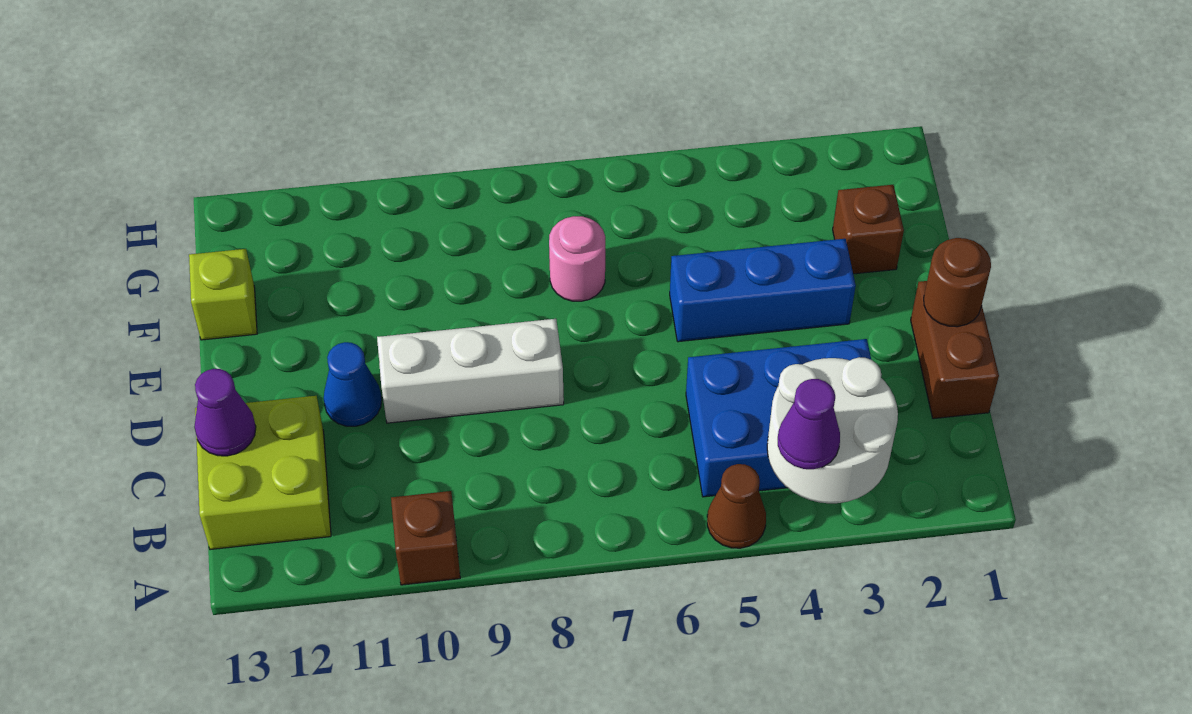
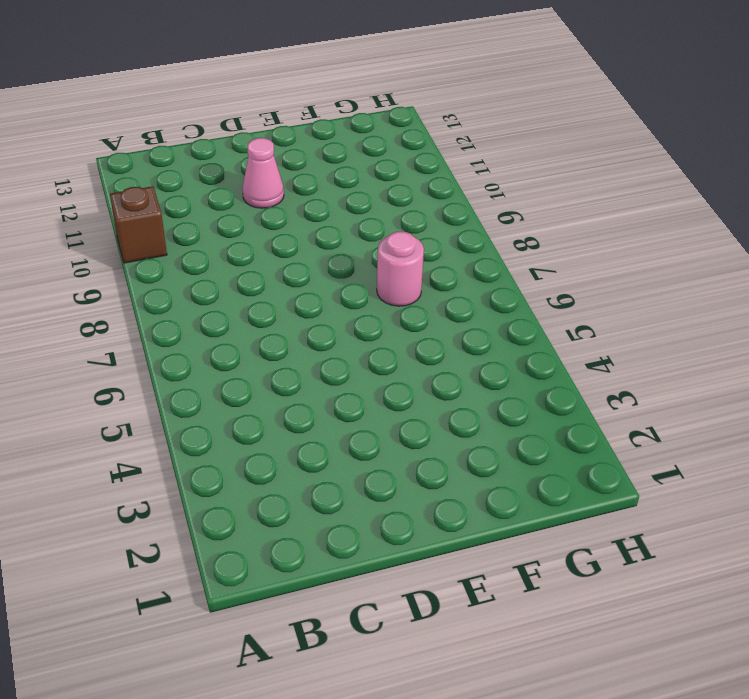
pink cone D11 level 1 -> blue cone D11 level 1
none -> brown cone A5 level 1
none -> blue brick B3:C5 level 1
none -> lime brick B12:C13 level 1

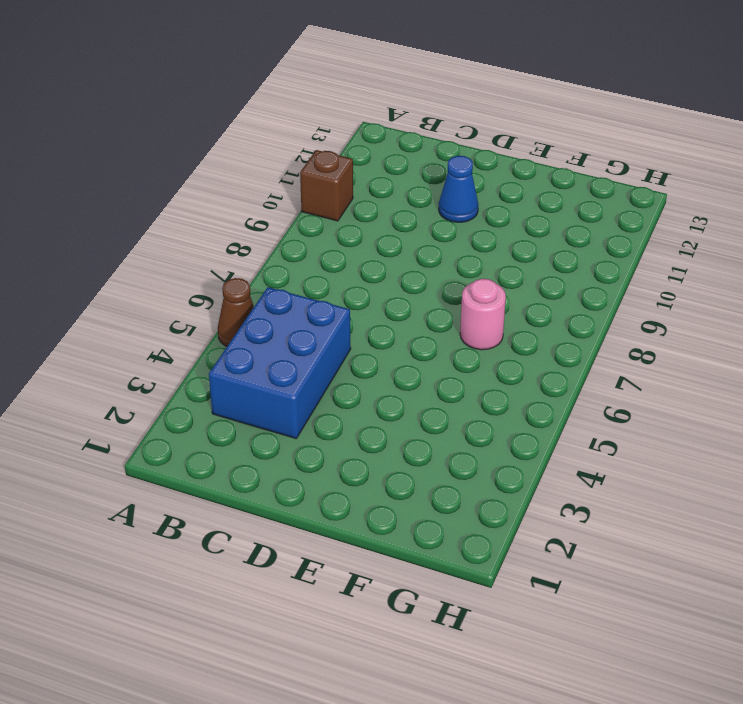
none -> lime brick B12:C13 level 1
none -> brown brick C1:D1 level 1
none -> white brick D8:D10 level 1

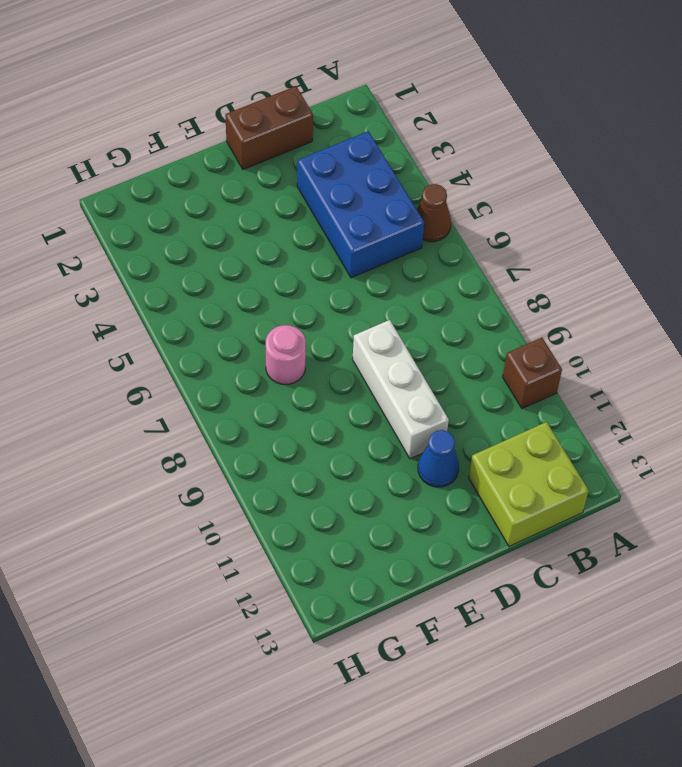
none -> blue brick E3:E5 level 1
none -> brown brick F2 level 1
none -> lime brick F13 level 1

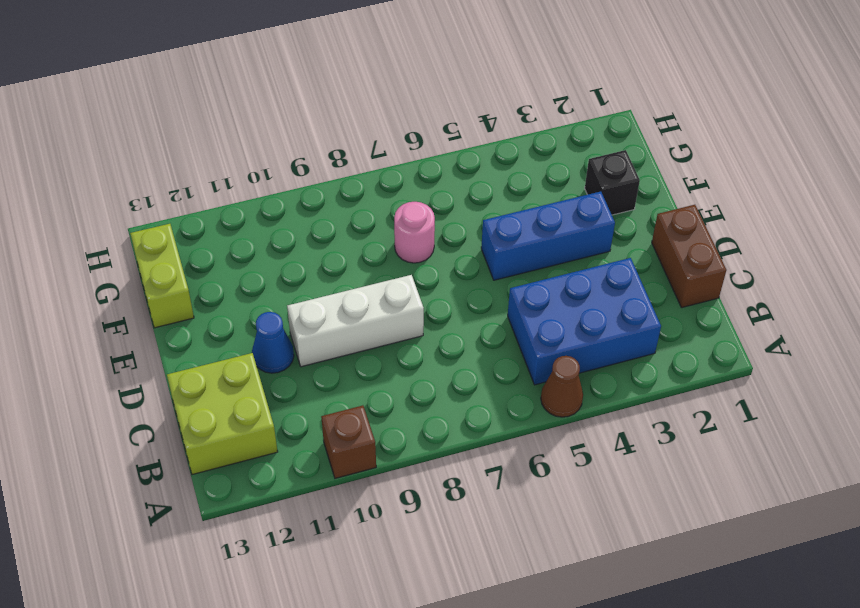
black brick F2 level 1 -> brown brick F2 level 1
lime brick F13:G13 level 1 -> lime brick F13 level 1
none -> white round brick A3:B4 level 2
none -> purple cone C13 level 2
none -> brown round brick D1 level 2

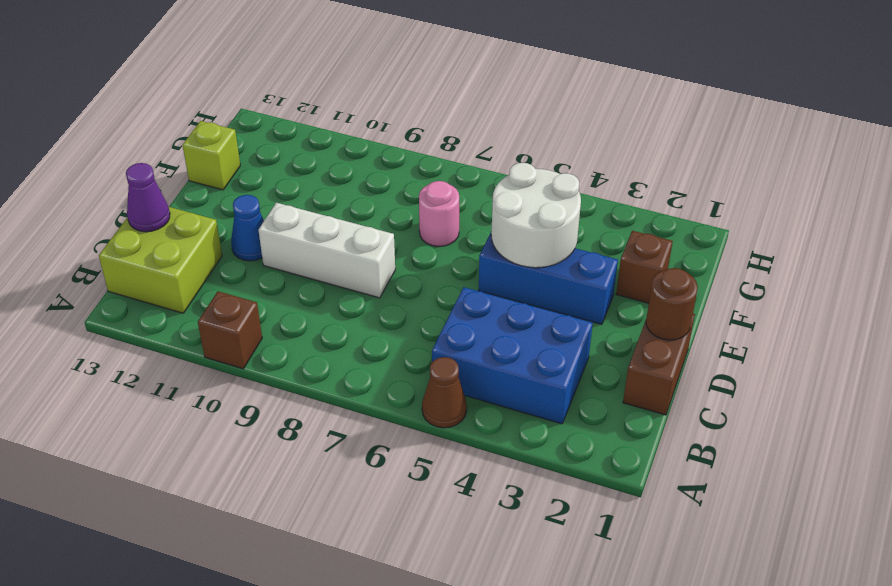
white round brick E4:F5 level 2 -> white round brick A3:B4 level 2
none -> purple cone A4 level 3

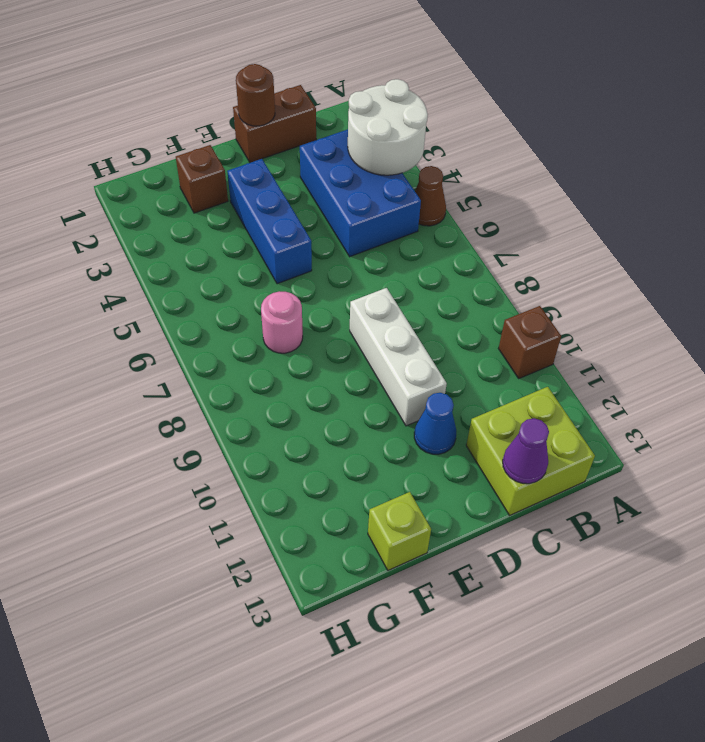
none -> purple cone A4 level 3

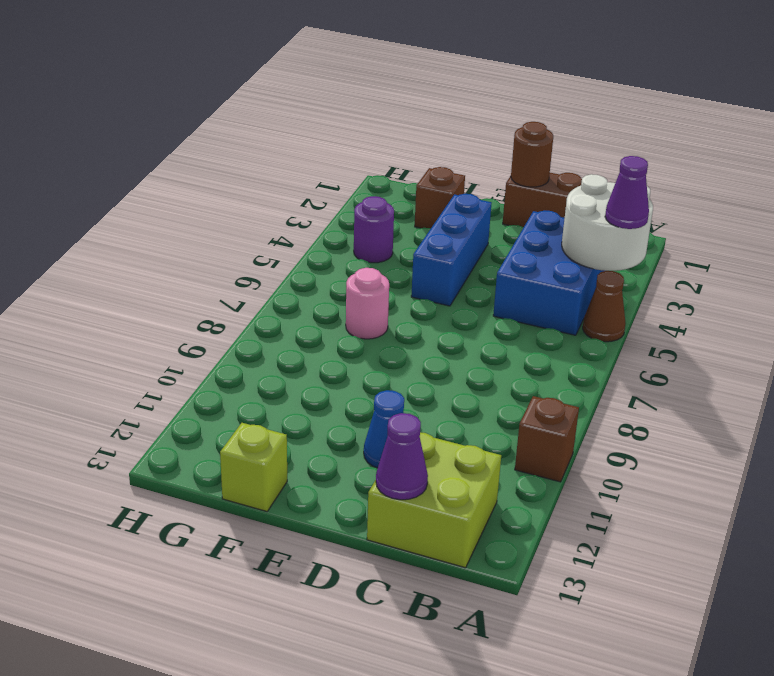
purple round brick G4 level 1 -> none
none -> white brick D8:D10 level 1

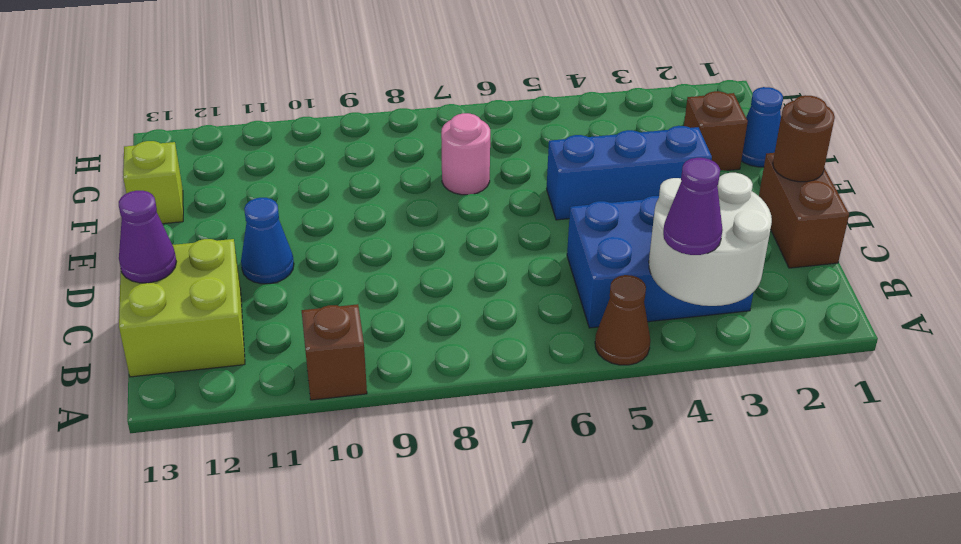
blue cone F1 level 1 -> none
none -> white brick D8:D10 level 1

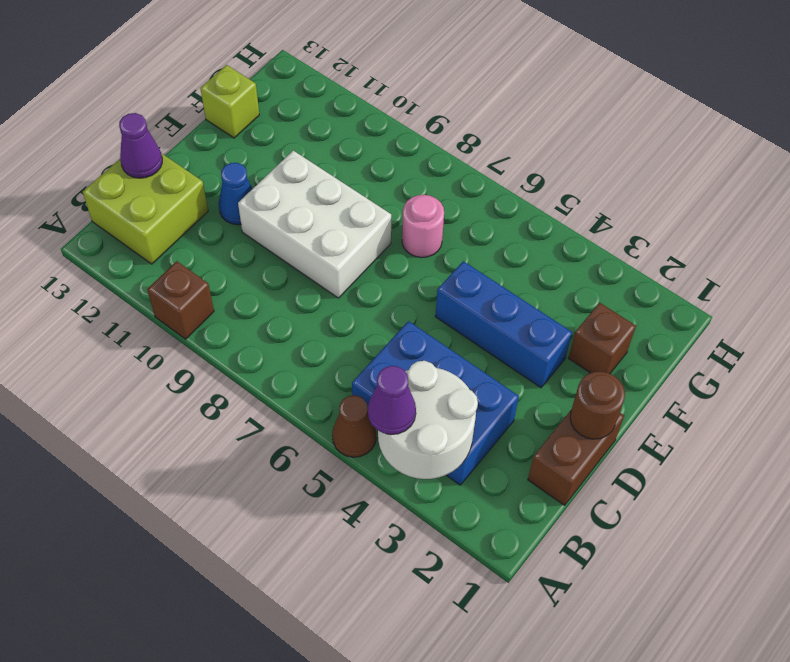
white brick D8:E10 level 1 -> white brick D8:D10 level 1

